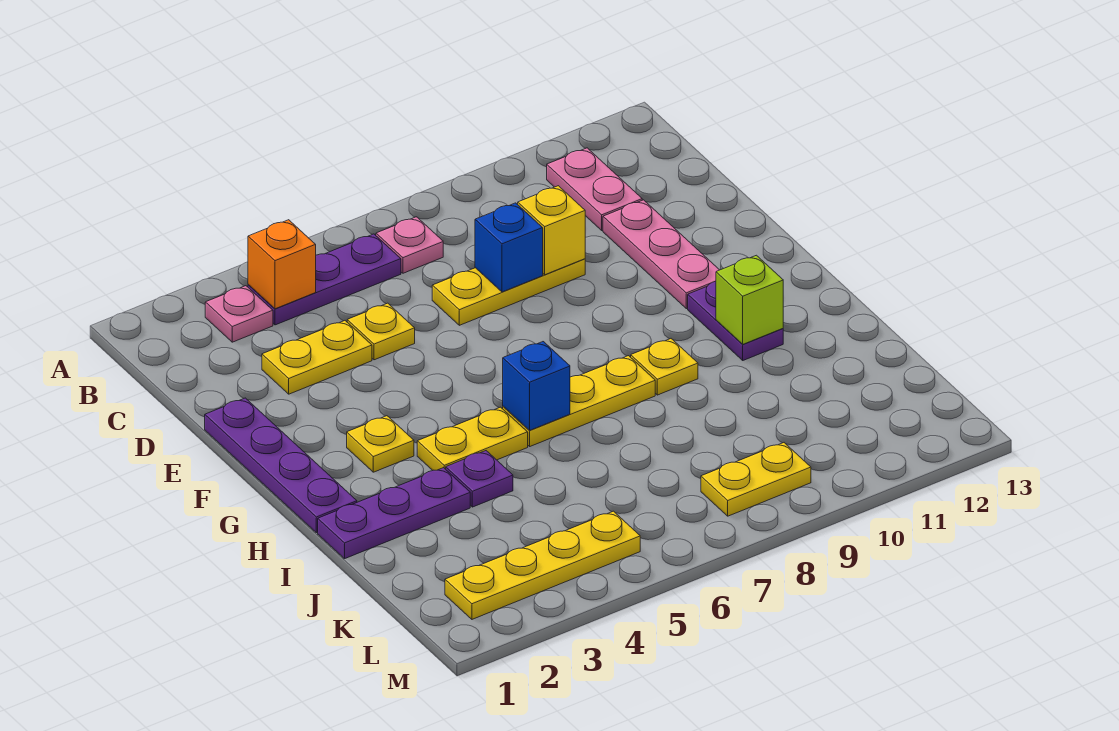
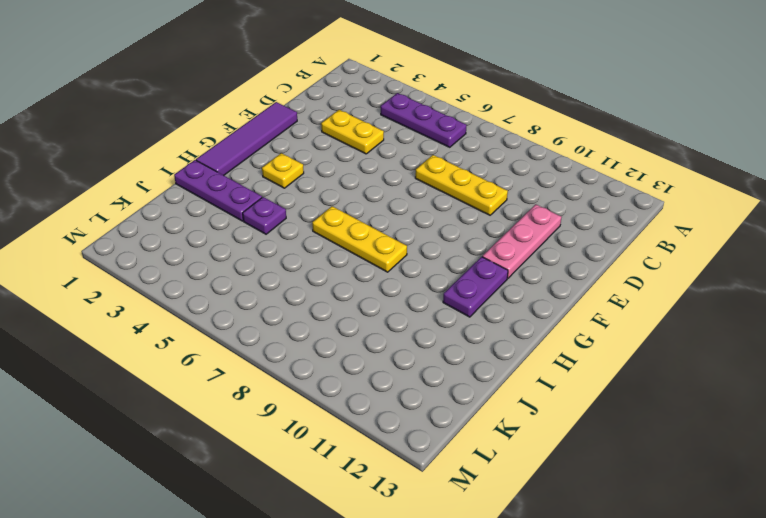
purple tile E1:H1 level 1 -> purple plate E1:H1 level 1
none -> pink plate B3 level 1
none -> pink plate B7 level 1
none -> pink plate B11:C11 level 1

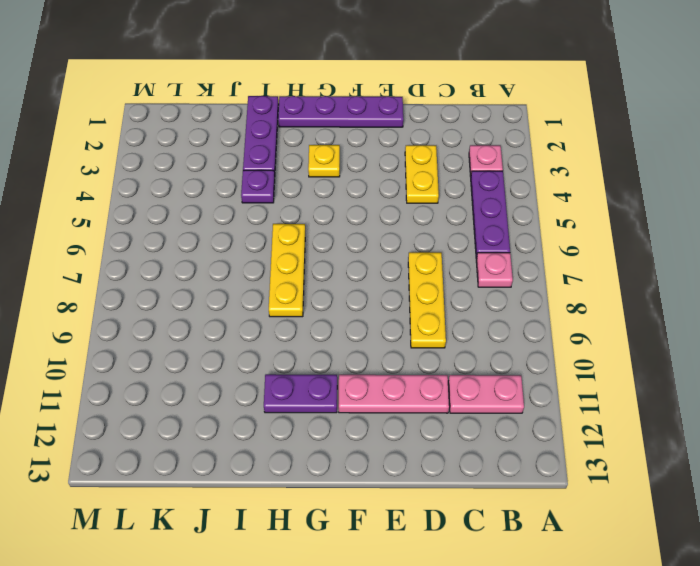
none -> yellow plate D5 level 1
none -> yellow plate H4:H5 level 1
none -> yellow plate H9 level 1

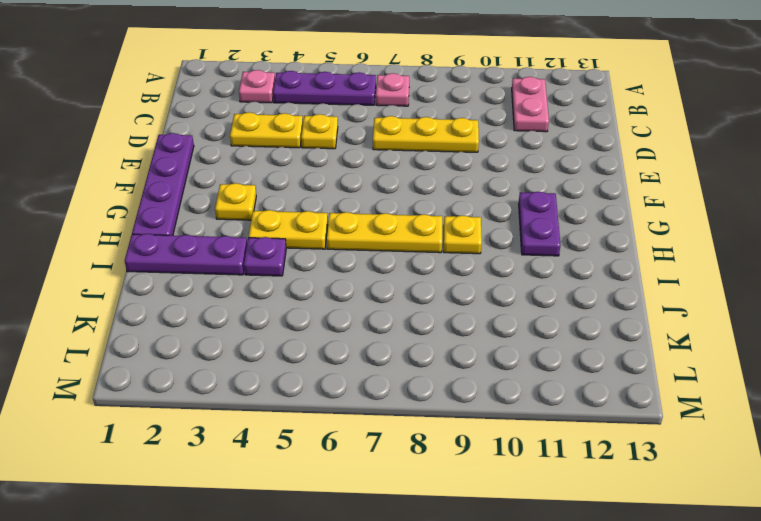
none -> pink plate D11:F11 level 1
none -> yellow plate L2:L5 level 1
none -> yellow plate L8:L9 level 1

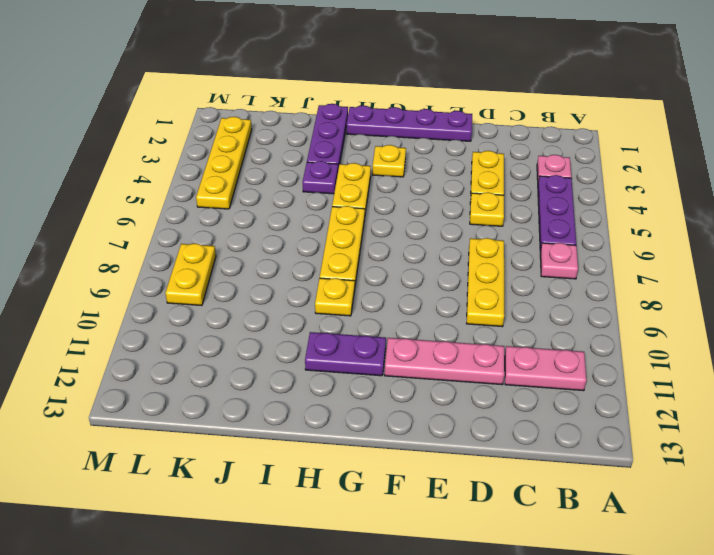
none -> orange brick B4 level 2
none -> blue brick D8 level 2
none -> yellow brick D9 level 2

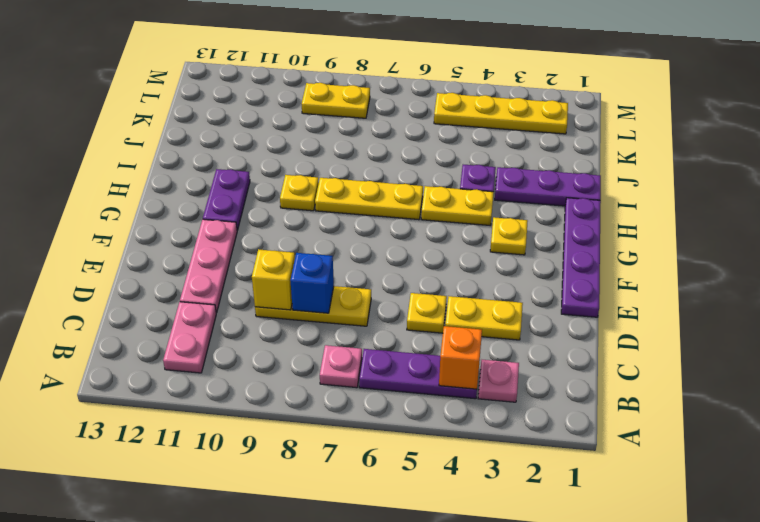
none -> blue brick H6 level 2
none -> lime brick H11 level 2

